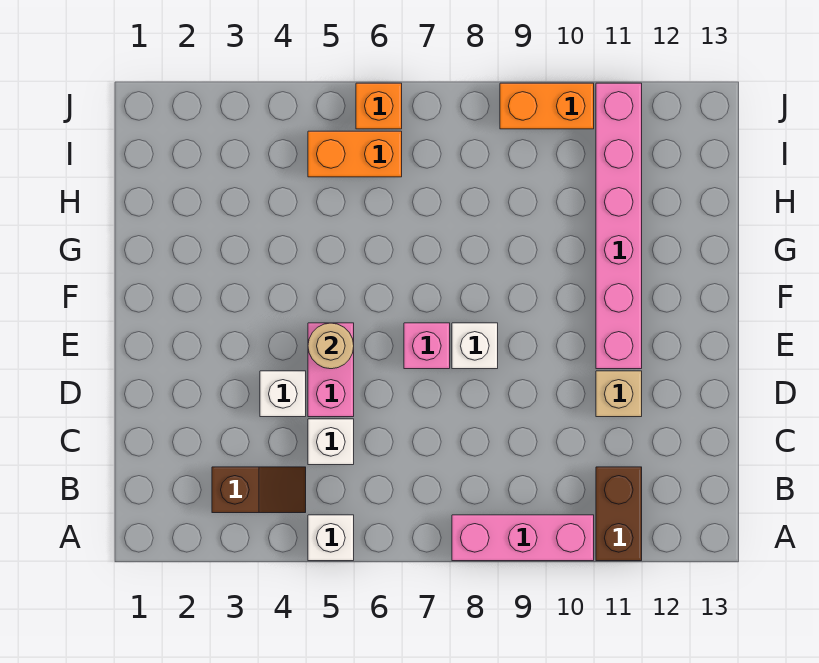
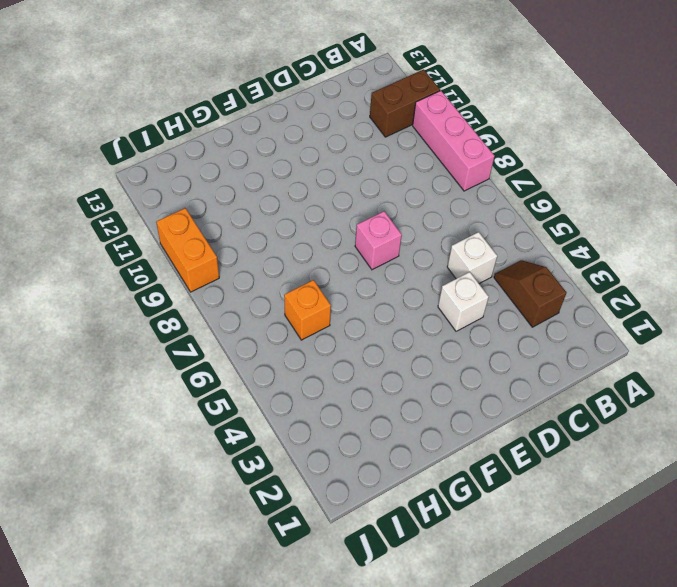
orange brick H6 level 1 -> orange brick J6 level 1
none -> white brick A5 level 1
none -> pink brick D5:E5 level 1
none -> tan brick D11 level 1

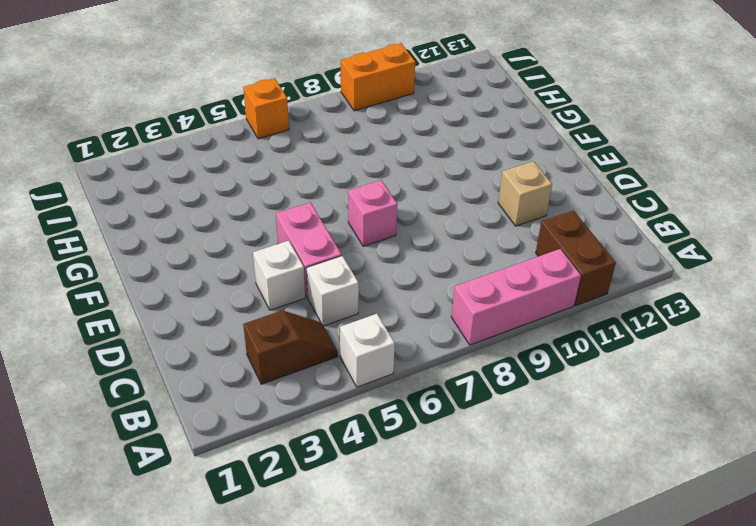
none -> white brick E8 level 1
none -> pink brick E11:J11 level 1
none -> orange brick I5:I6 level 1

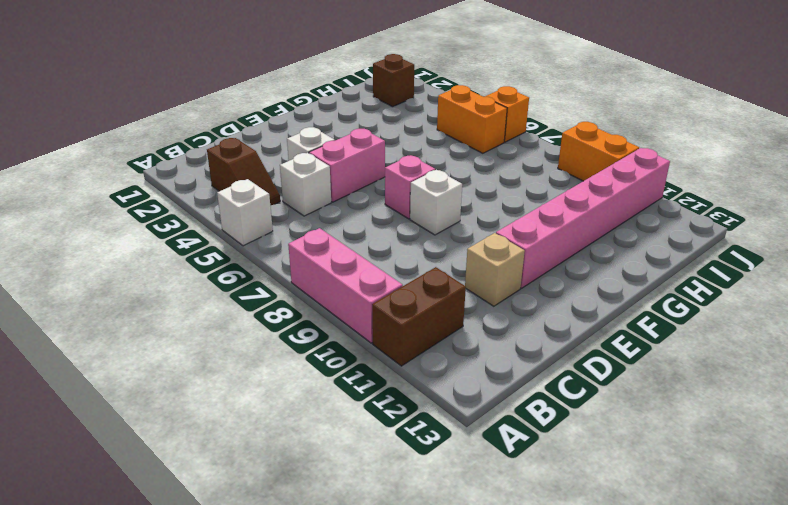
brown brick I2 level 1 -> none
none -> tan round brick E5 level 2

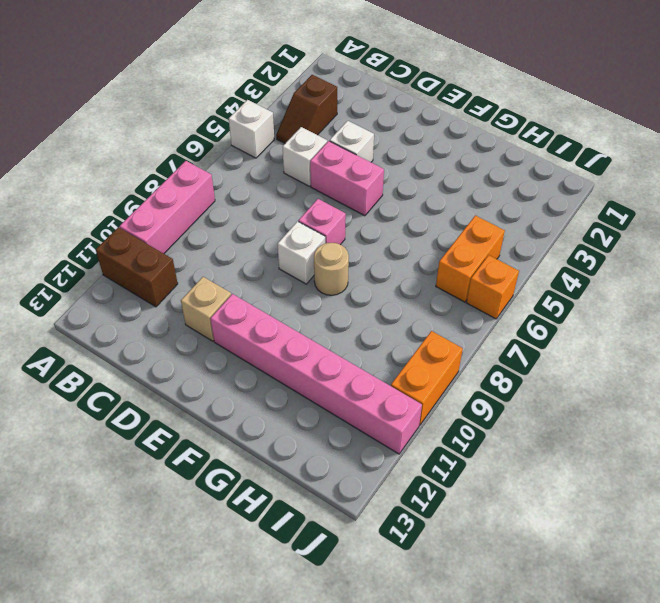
tan round brick F8 level 1 -> tan round brick E5 level 2

